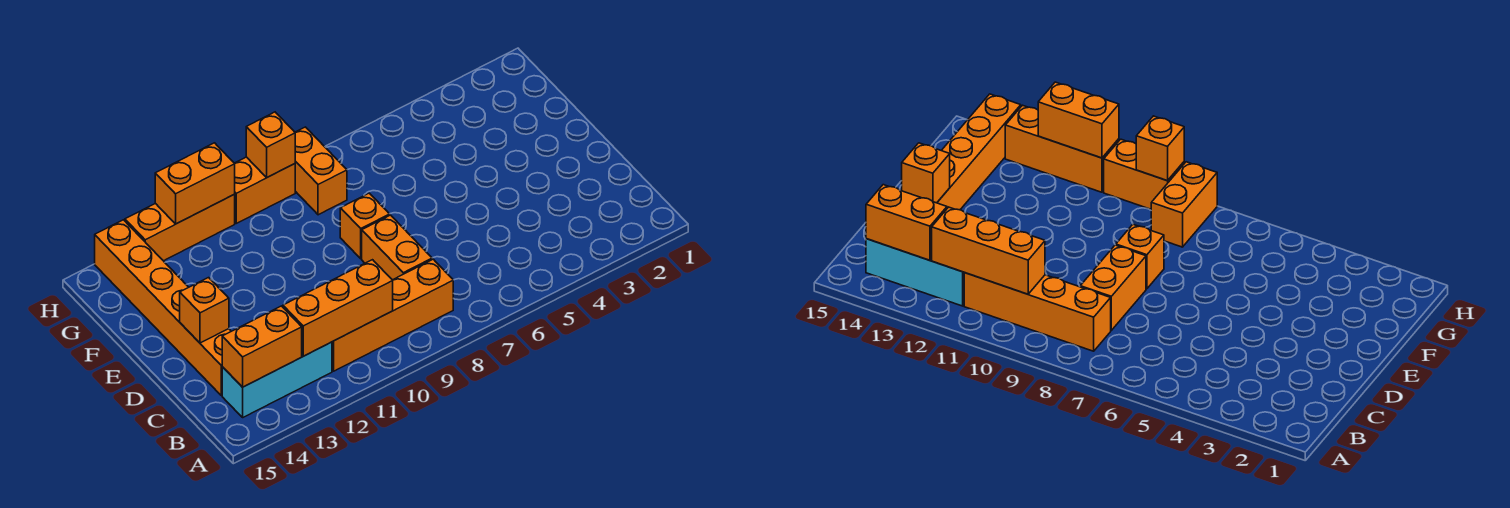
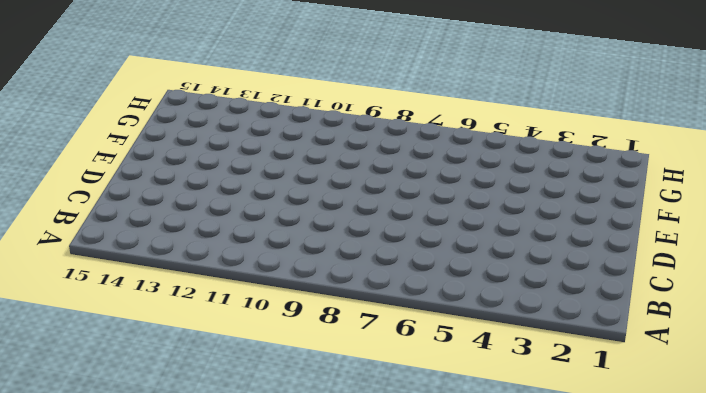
none -> orange brick B8:B11 level 1
none -> cyan brick B12:B14 level 1
none -> orange brick C8:D8 level 1

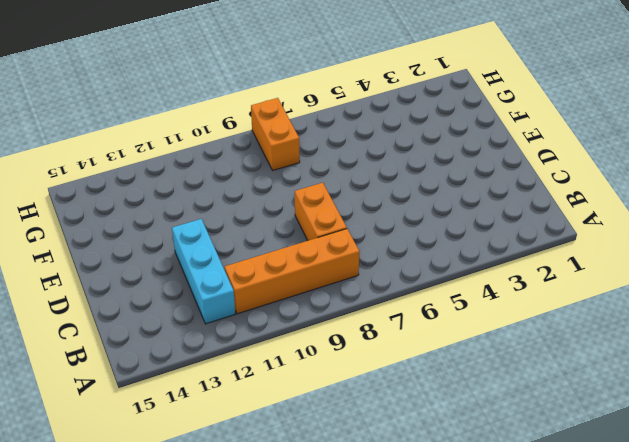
cyan brick B12:D12 level 1 -> cyan brick B12:B14 level 1
none -> orange brick C14:H14 level 1
none -> orange brick E8 level 1
none -> orange brick H9:H10 level 1

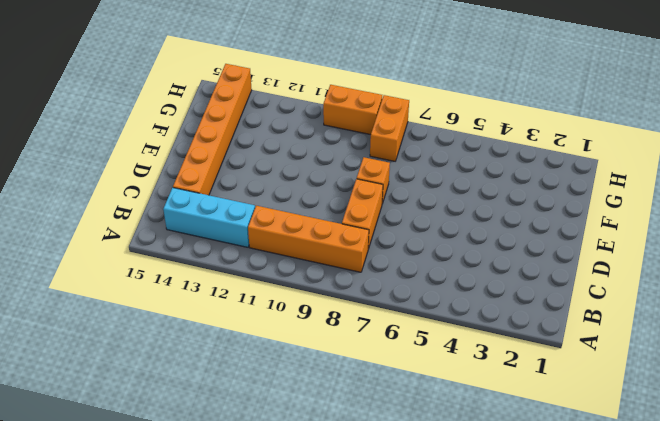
none -> orange brick H11:H13 level 1
none -> orange brick B10:B12 level 2
none -> orange brick B13:B14 level 2

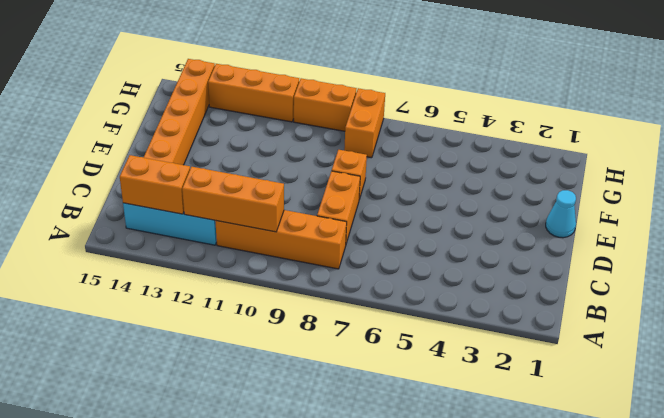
cyan cone E1 level 1 -> none
none -> orange brick D14 level 2
none -> orange brick H9 level 2
none -> orange brick H11:H12 level 2

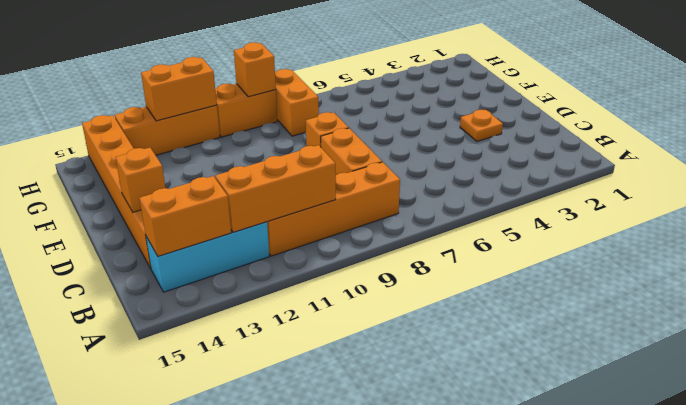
orange plate D3 level 1 -> none

